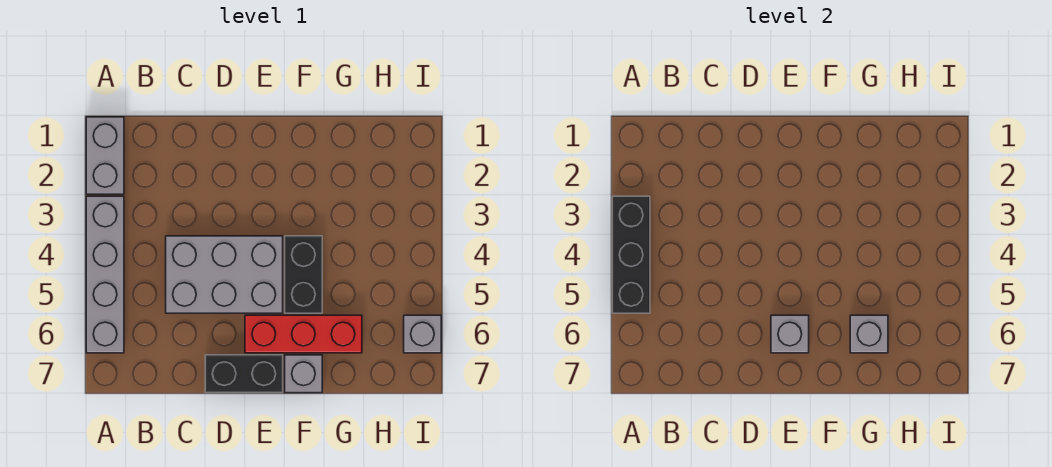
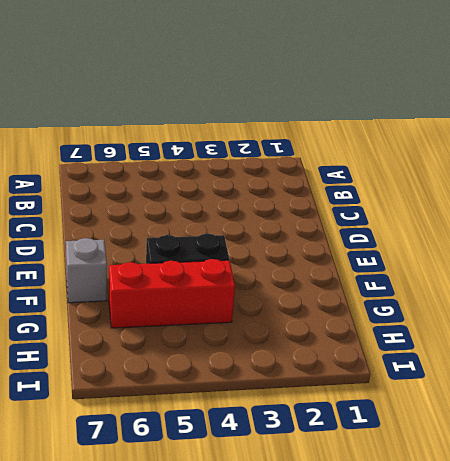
red brick G4:G6 level 1 -> red brick E6:G6 level 1
none -> grey brick A1:A2 level 1
none -> grey brick A3:A6 level 1

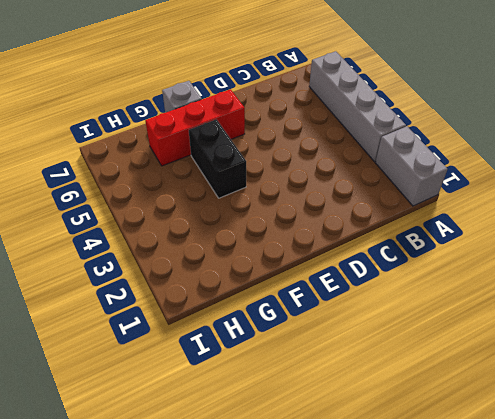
none -> grey brick C4:E5 level 1
none -> black brick D7:E7 level 1

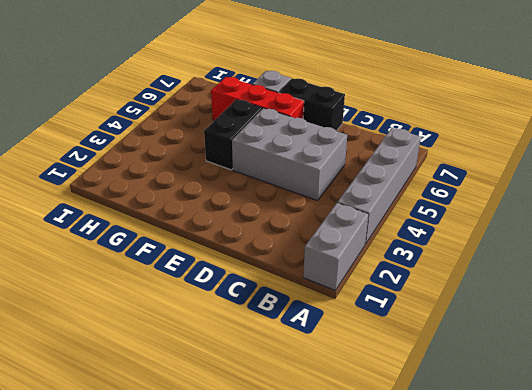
none -> grey brick I6 level 1
none -> black brick A3:A5 level 2

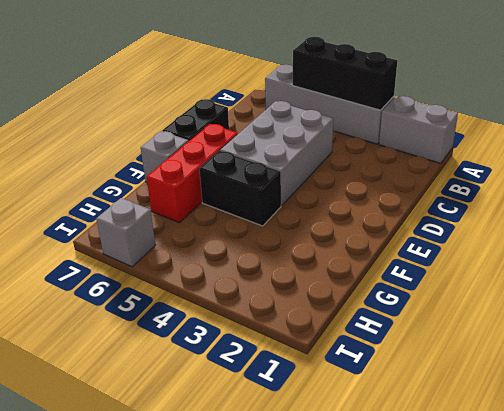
none -> grey brick E6 level 2
none -> grey brick G6 level 2

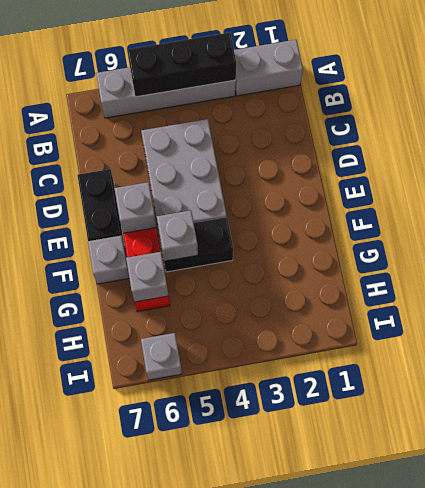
grey brick F5 level 2 -> none

